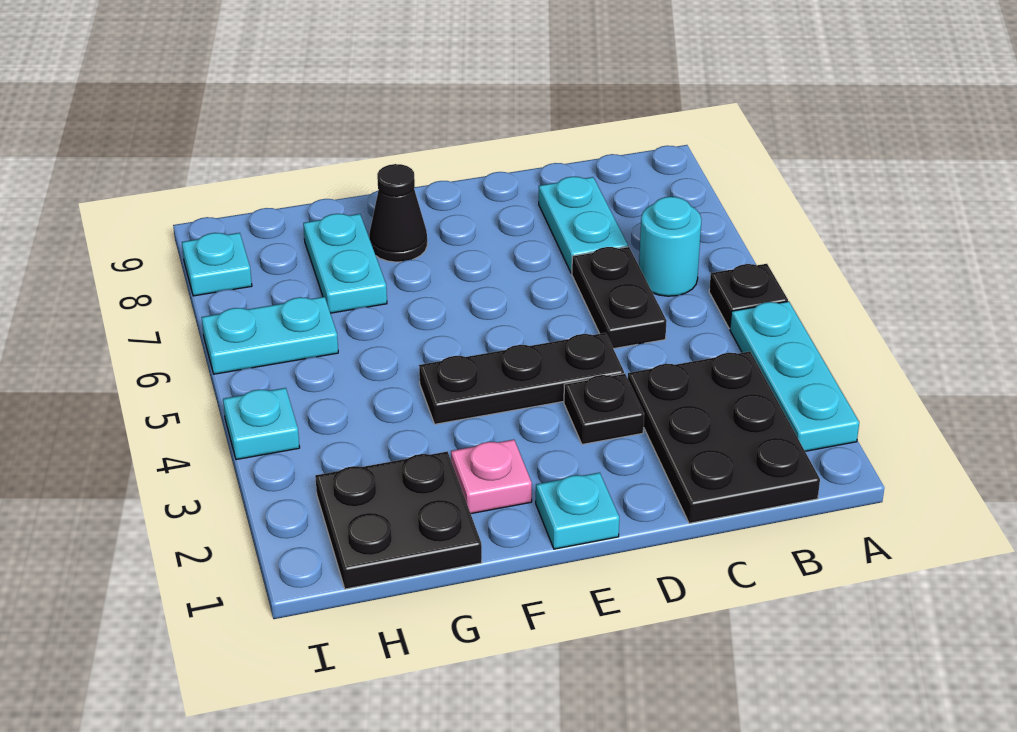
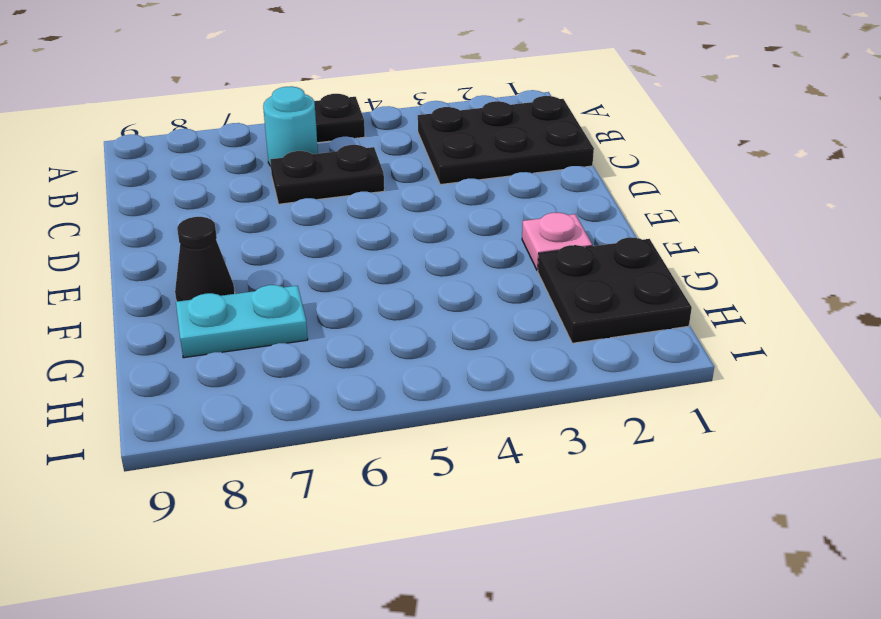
none -> cyan plate A2:A4 level 1
none -> cyan plate C7:C8 level 1
none -> black plate D3 level 1

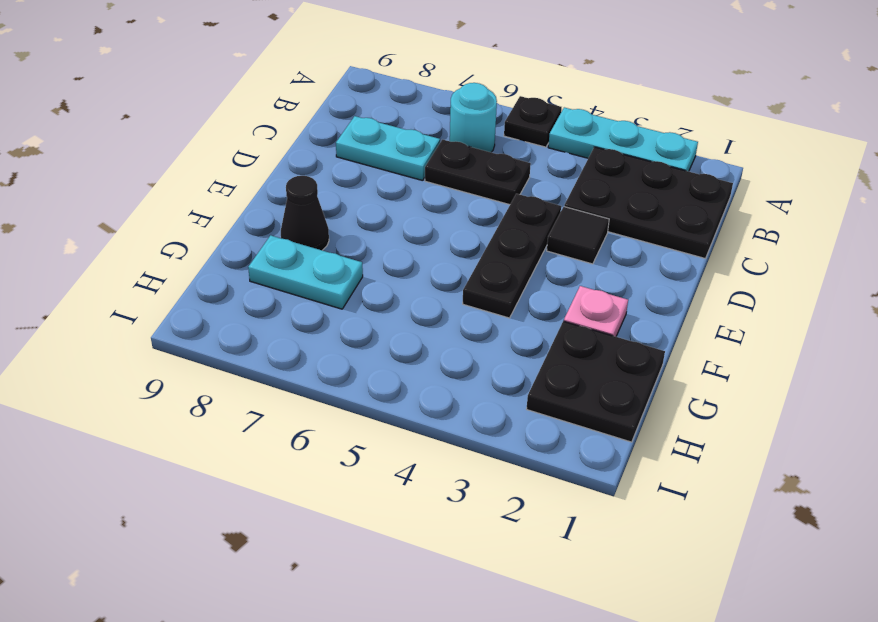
black tile D3 level 1 -> black plate D3 level 1
none -> cyan plate E1 level 1
none -> cyan plate H6:I6 level 1
none -> cyan plate I4 level 1

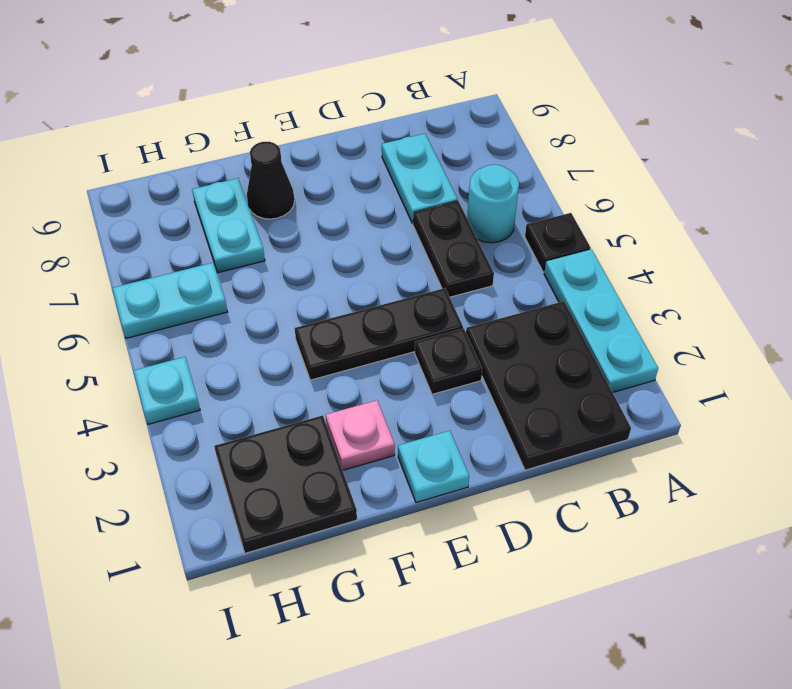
none -> cyan plate I8 level 1

